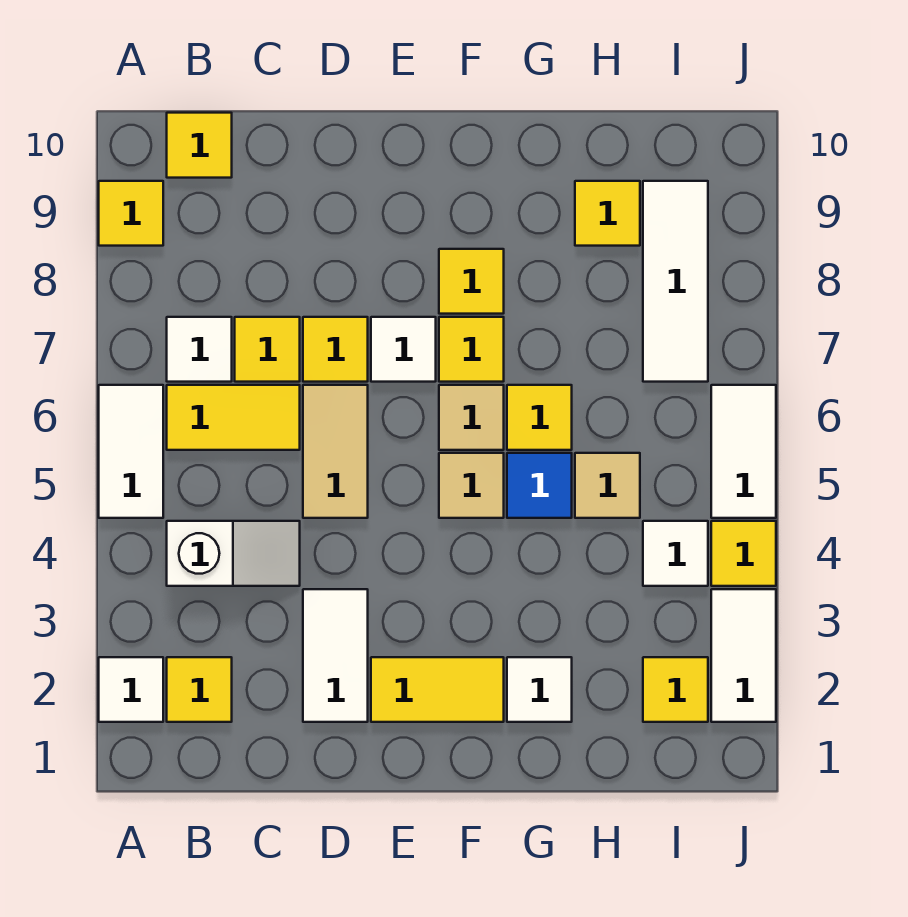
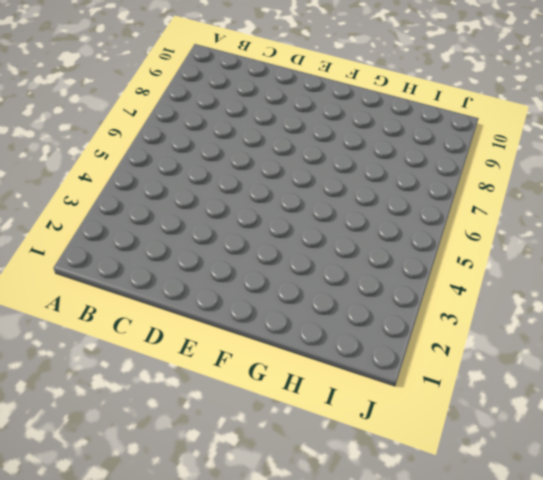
none -> white tile A2 level 1
none -> white tile A5:A6 level 1
none -> yellow tile A9 level 1

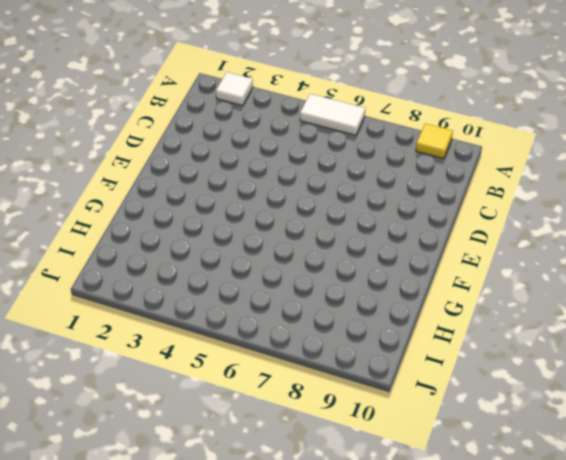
none -> yellow tile B2 level 1
none -> white slope B4:C4 level 1 top B
none -> yellow tile B6:C6 level 1

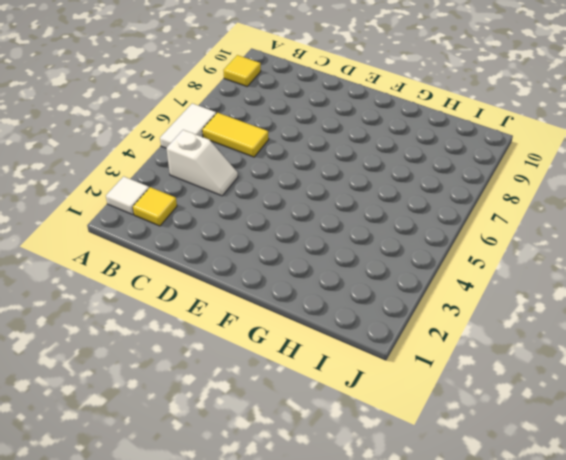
none -> white tile B7 level 1
none -> yellow tile B10 level 1
none -> yellow tile C7 level 1

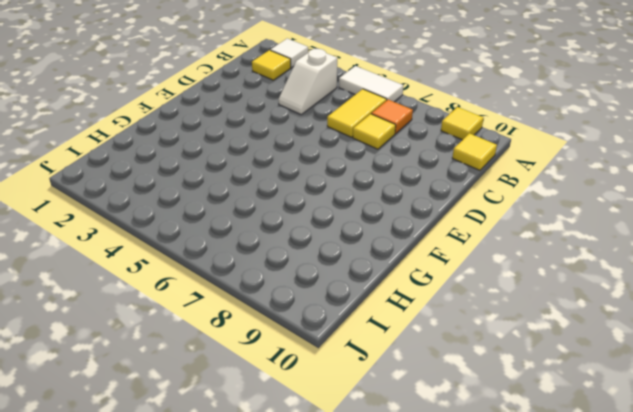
orange tile B7 level 1 -> white tile B7 level 1
none -> white tile D2:D3 level 1
none -> tan tile D5:D6 level 1
none -> yellow tile D7 level 1

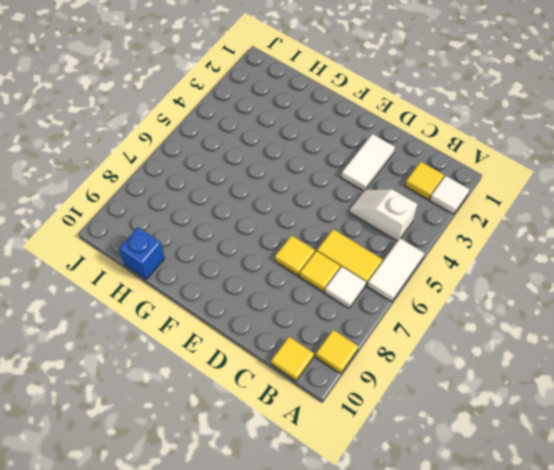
blue brick H10 level 1 -> none
none -> tan tile D5:D6 level 1
none -> yellow tile E2:F2 level 1
none -> white tile E7 level 1

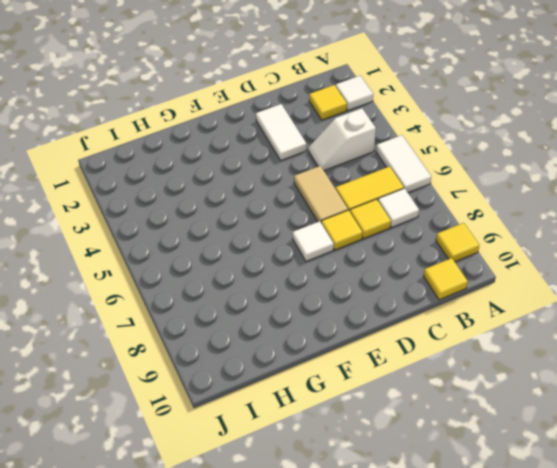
none -> yellow tile E2:F2 level 1
none -> tan tile F5 level 1
none -> tan tile F6 level 1

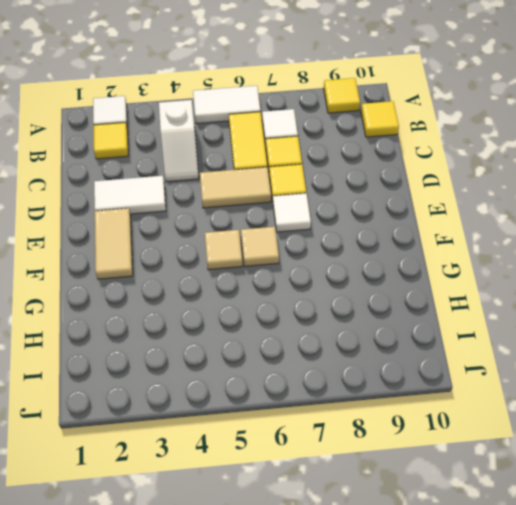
tan tile E2:F2 level 1 -> yellow tile E2:F2 level 1
none -> yellow tile F7 level 1
none -> yellow tile F8 level 1
none -> white tile G2 level 1

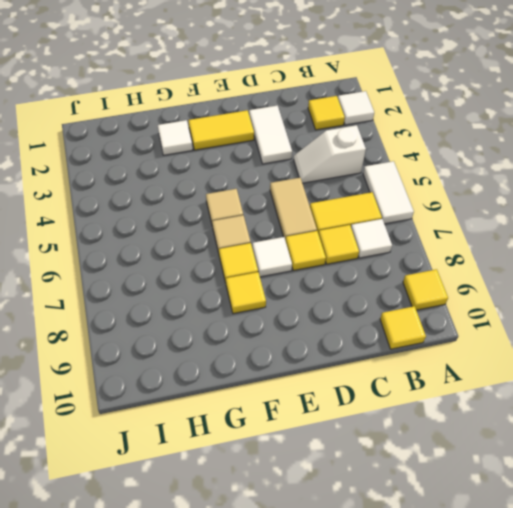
none -> blue tile G5 level 1
none -> yellow tile G6 level 1
none -> tan tile H5 level 1

